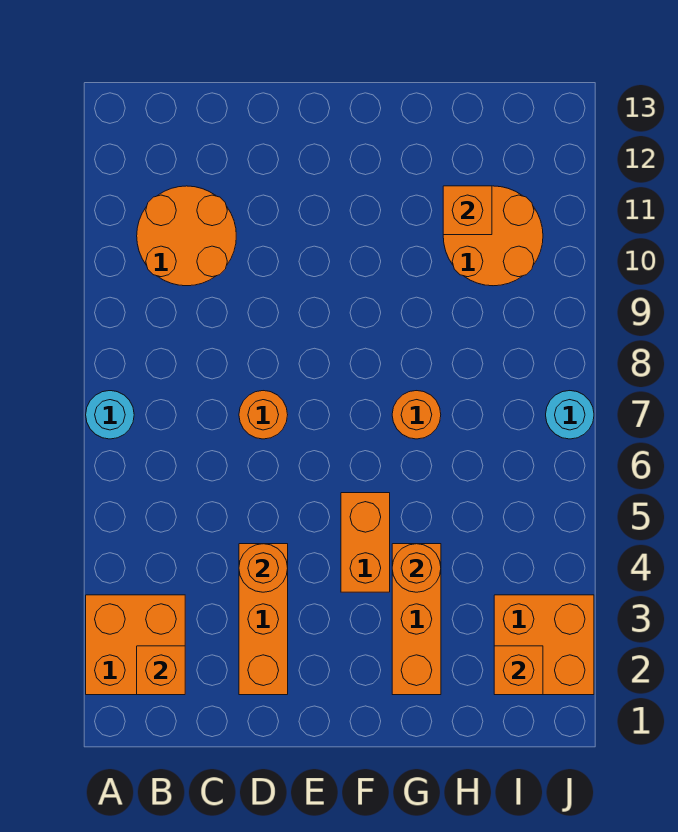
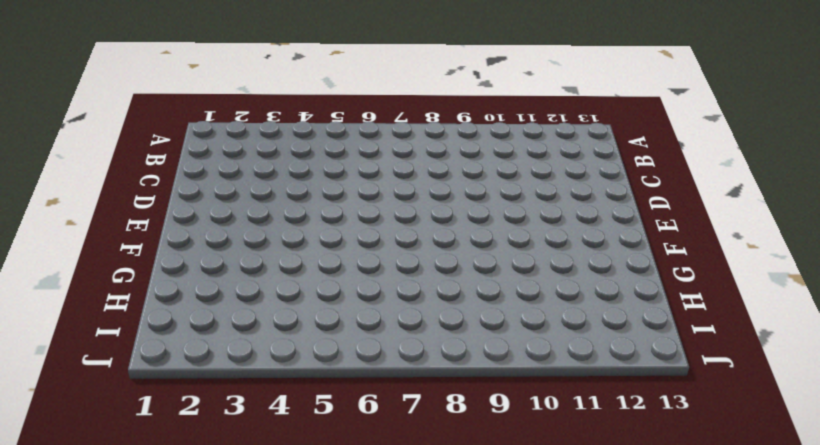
none -> orange brick A2:B3 level 1
none -> cyan round brick A7 level 1
none -> orange round brick B10:C11 level 1

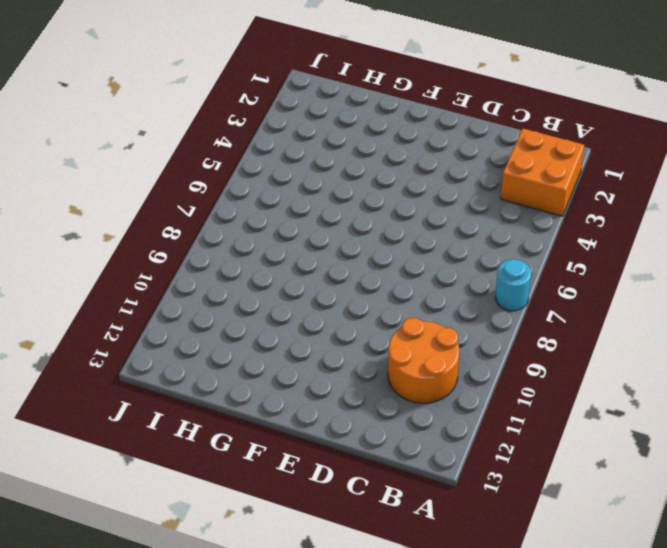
none -> orange brick D2:D4 level 1
none -> orange round brick D7 level 1
none -> orange brick F4:F5 level 1

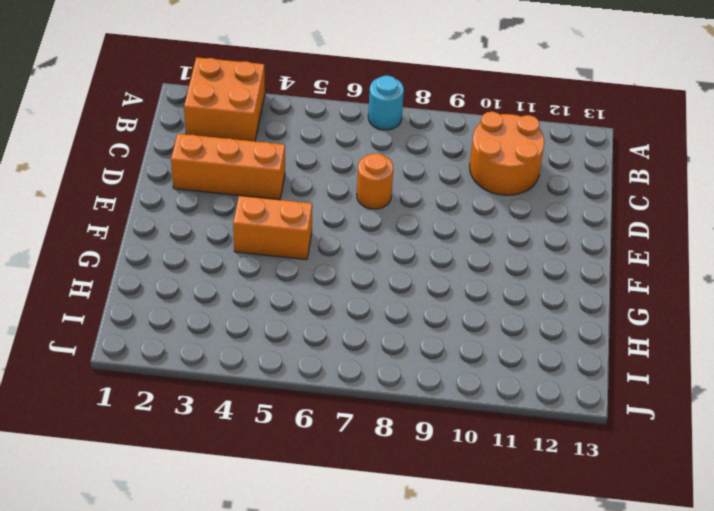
none -> orange brick G2:G4 level 1
none -> orange round brick G7 level 1
none -> orange round brick H10:I11 level 1

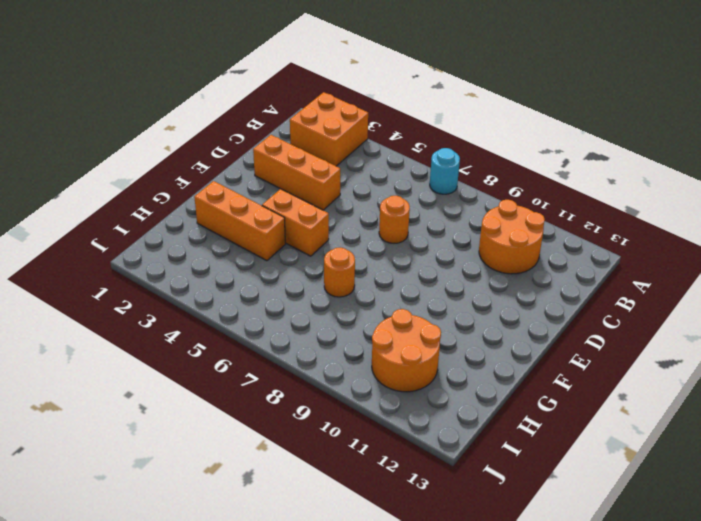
none -> orange brick I2:J3 level 1
none -> cyan round brick J7 level 1
none -> orange brick B2 level 2

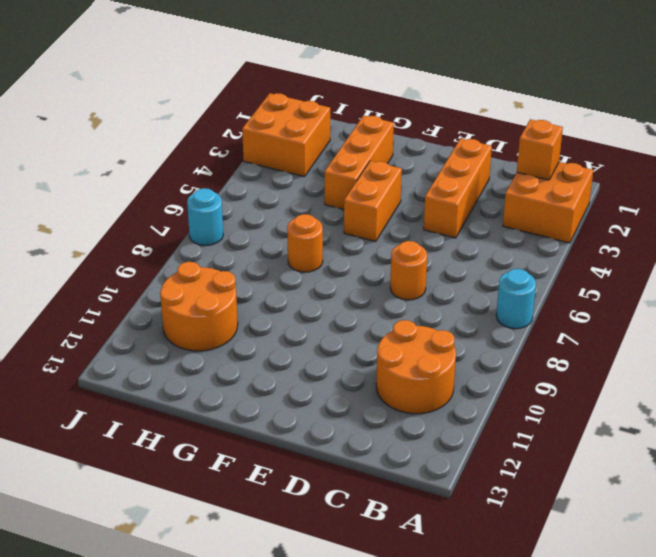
none -> orange round brick D4 level 2
none -> orange round brick G4 level 2
none -> orange brick H11 level 2

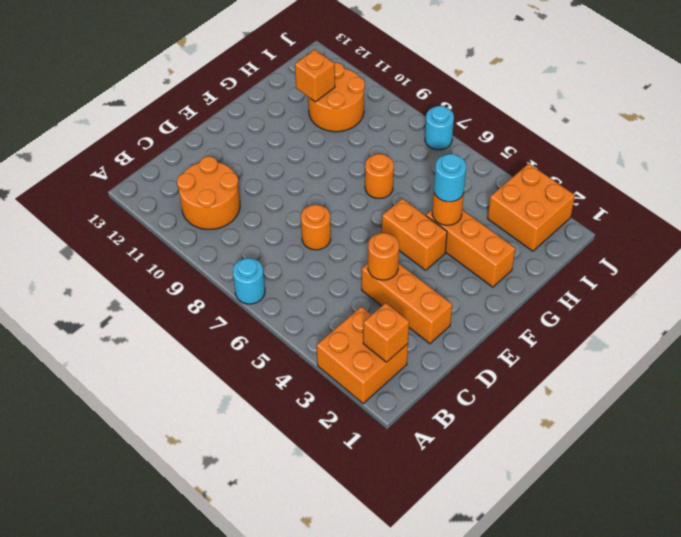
cyan round brick G4 level 3 -> none
none -> orange brick I2 level 2

